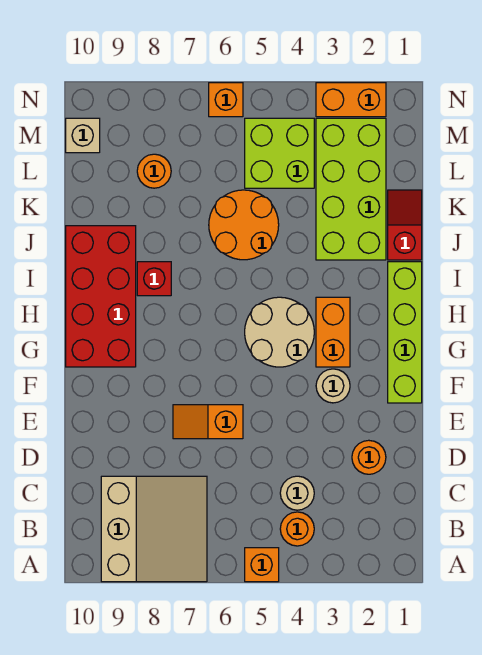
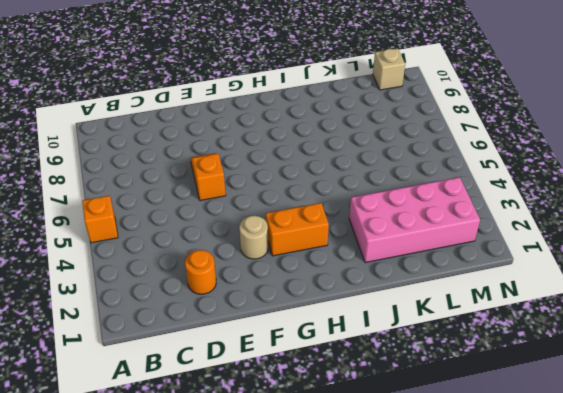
pink brick J2:M3 level 1 -> lime brick J2:M3 level 1
none -> tan slope A7:C9 level 1 top 9
none -> orange round brick B4 level 1
none -> tan round brick C4 level 1

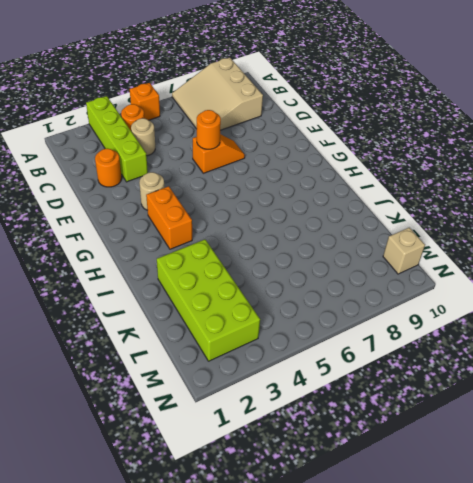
lime brick A3:D3 level 1 -> lime brick F1:I1 level 1
orange round brick E6 level 2 -> orange round brick L8 level 1
none -> tan round brick G4:H5 level 1
none -> red brick G9:J10 level 1
none -> red brick I8 level 1

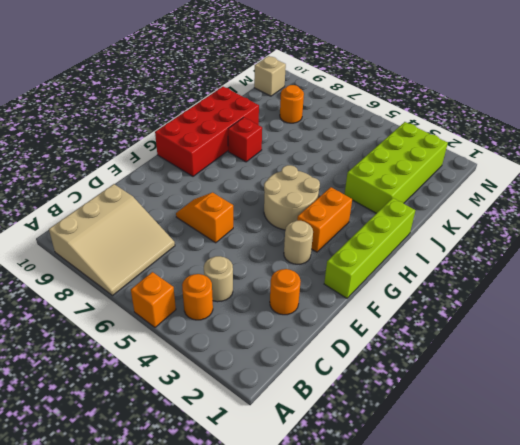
none -> red slope J1:K1 level 1 top J
none -> orange round brick J5:K6 level 1
none -> lime brick L4:M5 level 1

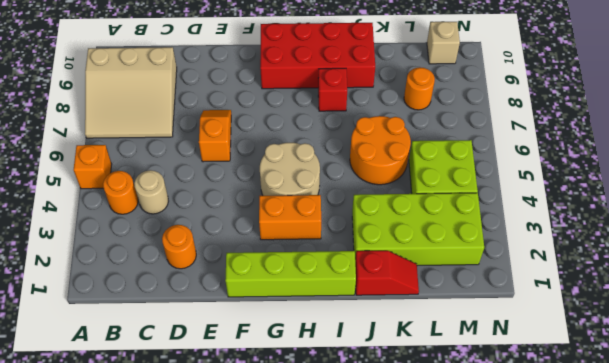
none -> tan round brick F3 level 1
none -> orange brick N2:N3 level 1
none -> orange brick N6 level 1

